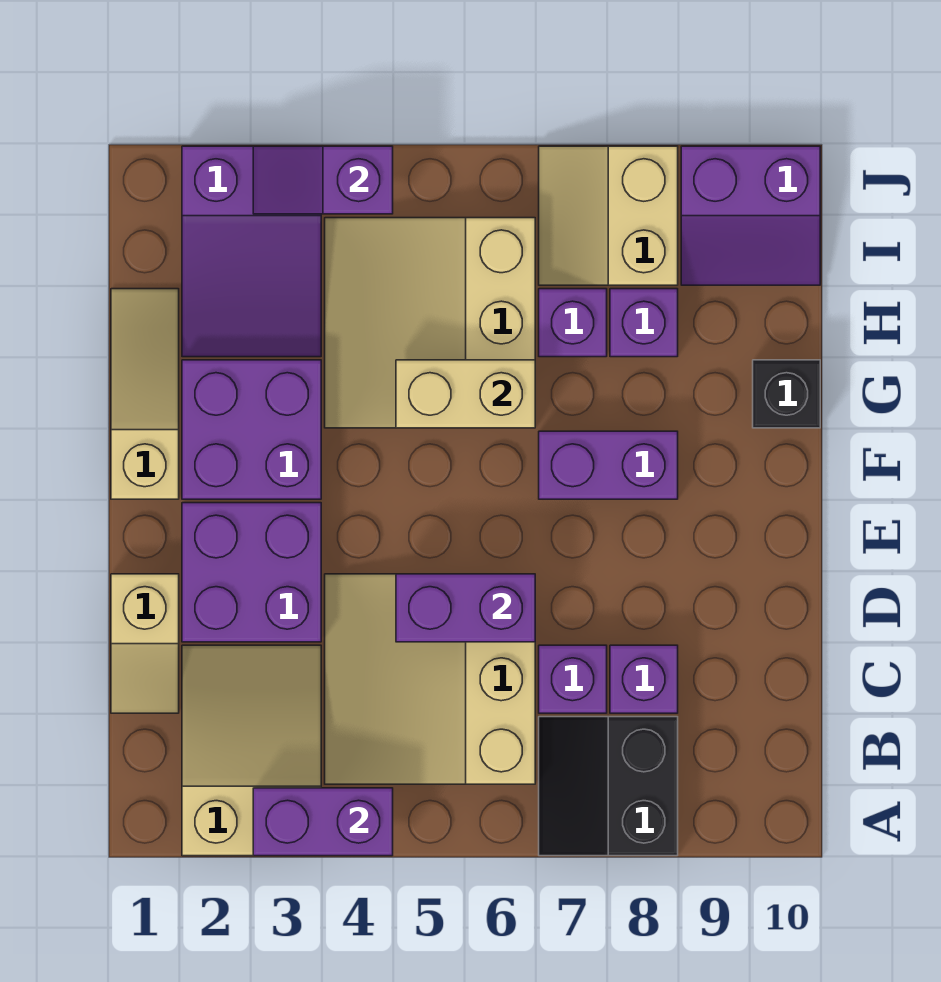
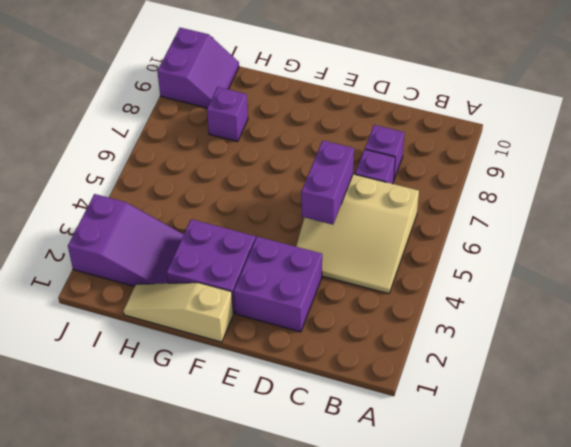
none -> tan slope A2:C3 level 1 top A
none -> black slope A7:B8 level 1 top 8
none -> tan slope C1:D1 level 1 top D

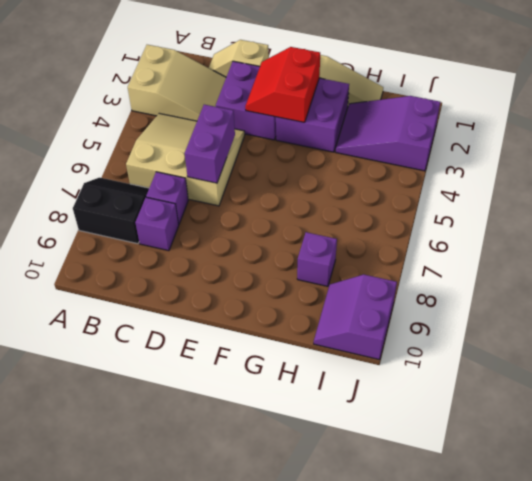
red slope E2:F3 level 2 top F -> none
none -> purple brick F7:F8 level 1
none -> tan slope G4:I6 level 1 top 6
none -> black brick G10 level 1

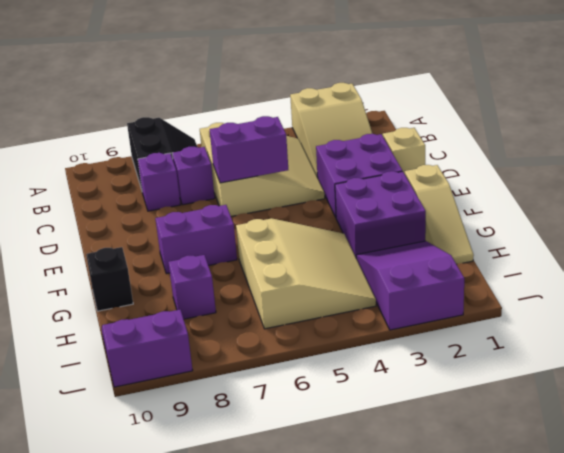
none -> purple brick H7 level 1
none -> tan slope I7:J8 level 1 top 8
none -> purple brick A3:A4 level 2

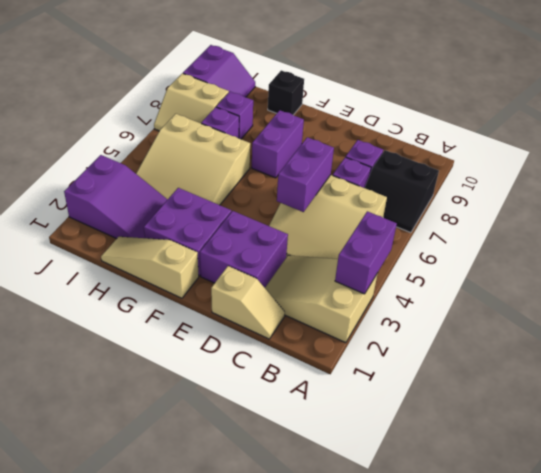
none -> tan brick G5:G6 level 2
none -> purple slope J3:J4 level 2 top 4

